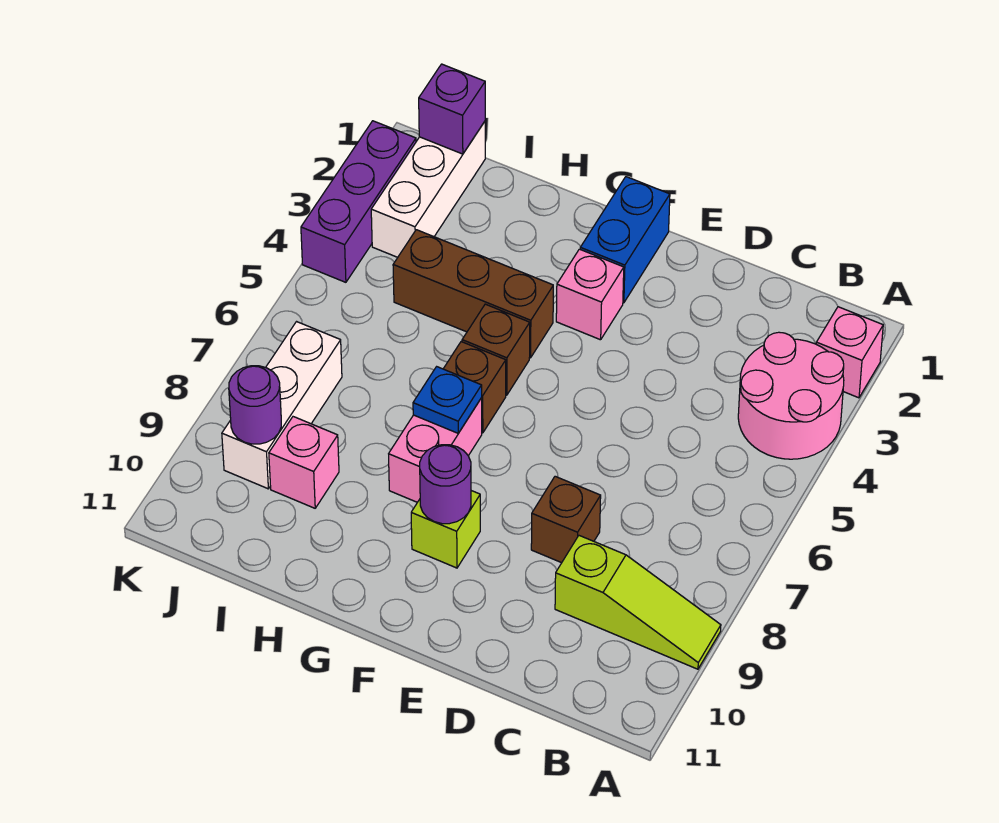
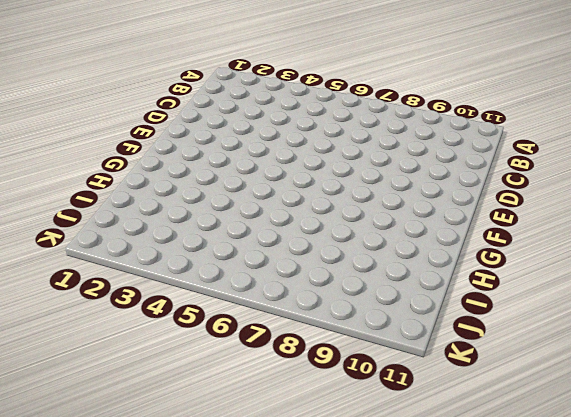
none -> pink brick A2 level 1
none -> pink round brick A3:B4 level 1
none -> lime slope A9:C9 level 1 top C

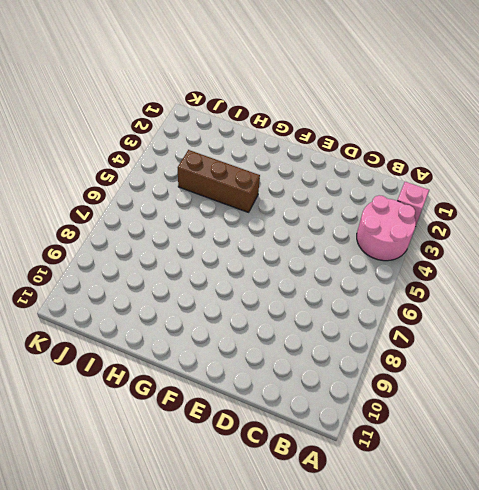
none -> lime slope A9:C9 level 1 top C
none -> brown brick D8 level 1
none -> blue brick F1:F2 level 1

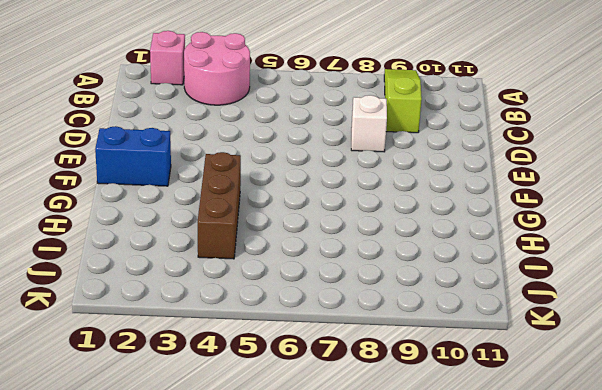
white brick D8 level 1 -> brown brick D8 level 1
none -> pink brick F3 level 1
none -> lime brick F9 level 1
none -> brown brick G5 level 1

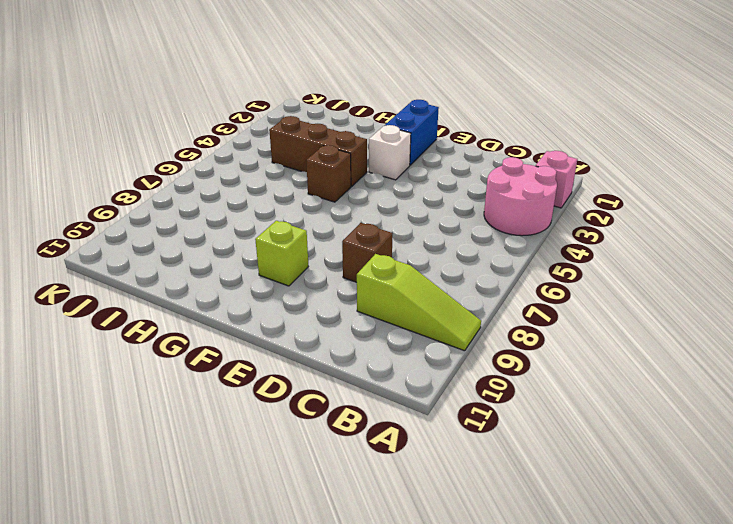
white brick F3 level 1 -> pink brick F3 level 1
none -> brown brick G6 level 1
none -> pink brick G7:G8 level 1
none -> pink brick I9 level 1

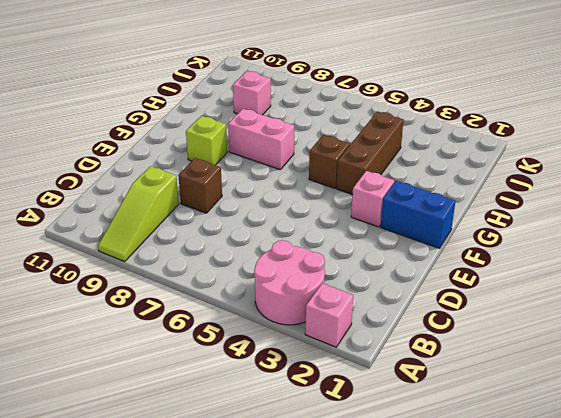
none -> brown brick G6 level 1
none -> white brick J1:J3 level 1
none -> white brick J7:J9 level 1

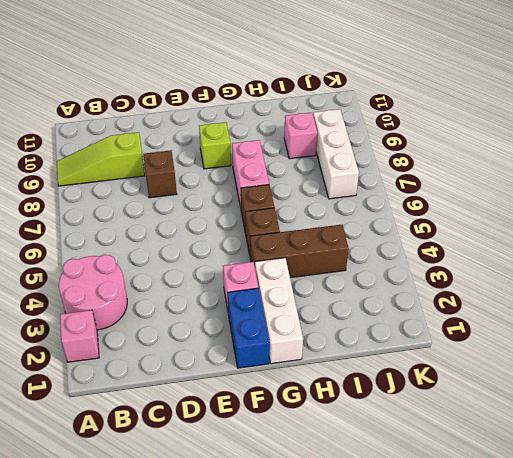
white brick G1:G3 level 1 -> white brick J1:J3 level 1
none -> purple brick K2:K4 level 1
none -> purple round brick F9 level 2
none -> blue plate G7 level 2

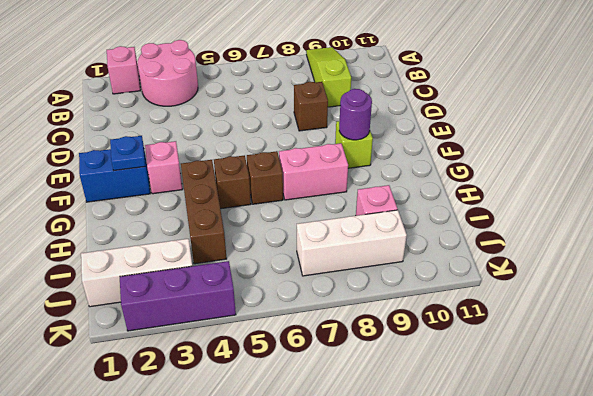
blue plate F2 level 2 -> blue plate G7 level 2
none -> purple brick J1 level 2
none -> purple round brick J9 level 2

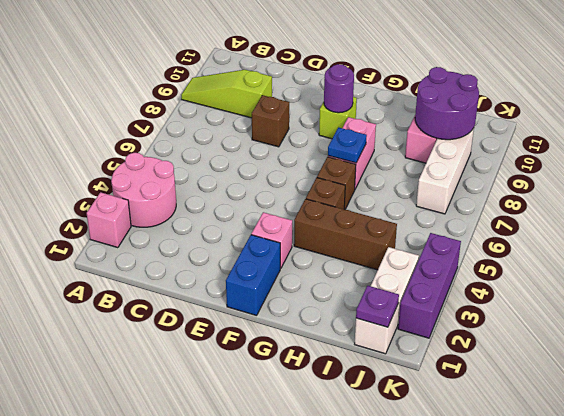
purple round brick I9:J10 level 2 -> purple round brick J9 level 2
purple plate J1 level 2 -> purple brick J1 level 2

